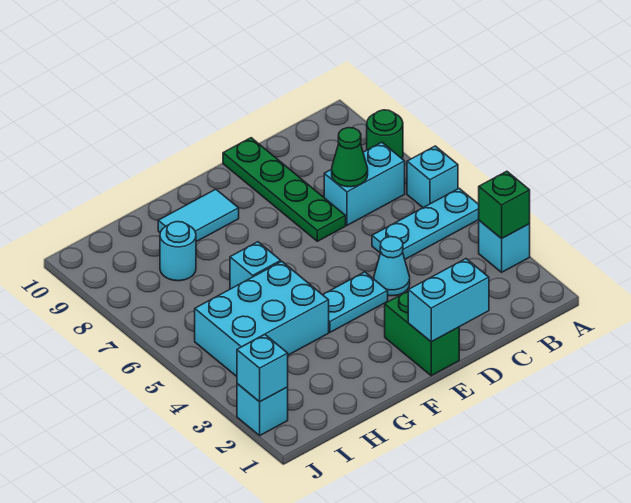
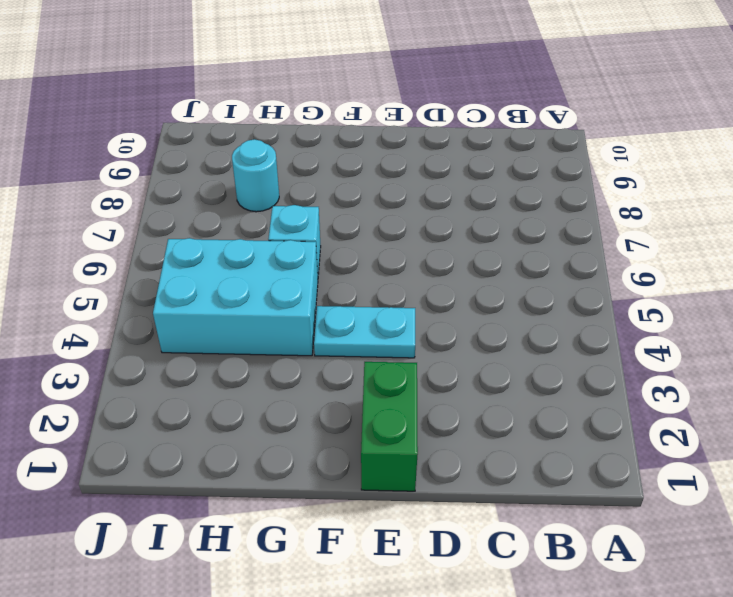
none -> cyan brick A3 level 1
none -> cyan plate A5:C5 level 1
none -> cyan brick A6 level 1

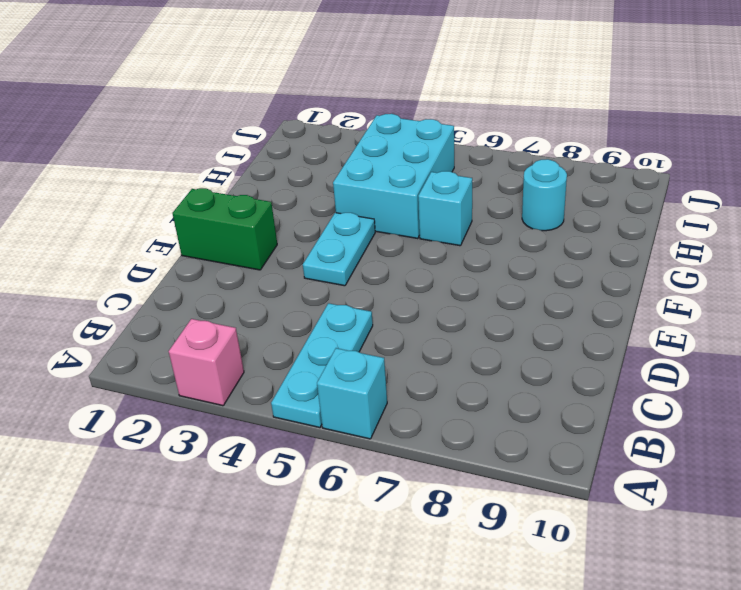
pink brick A3 level 1 -> cyan brick A3 level 1
none -> green round brick A8 level 1
none -> cyan brick B7:C7 level 1
none -> cyan cone D4 level 1

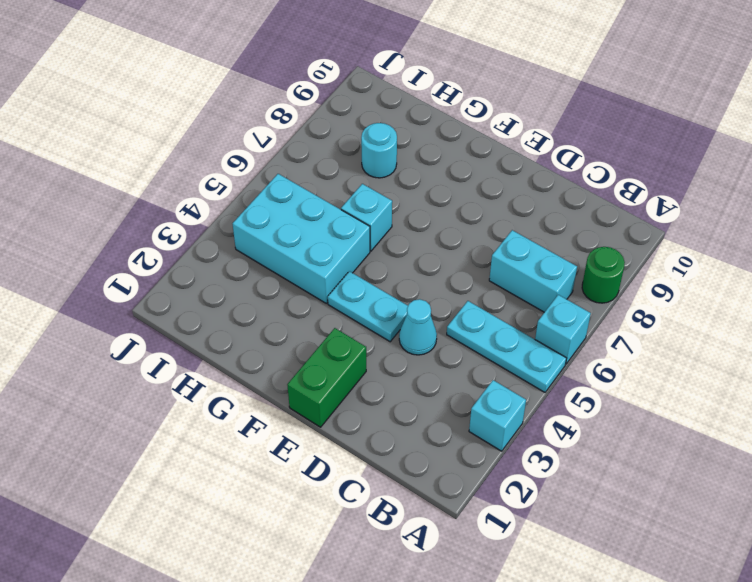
none -> green plate D7:D10 level 1
none -> cyan tile F9:G9 level 1
none -> cyan brick J2 level 1

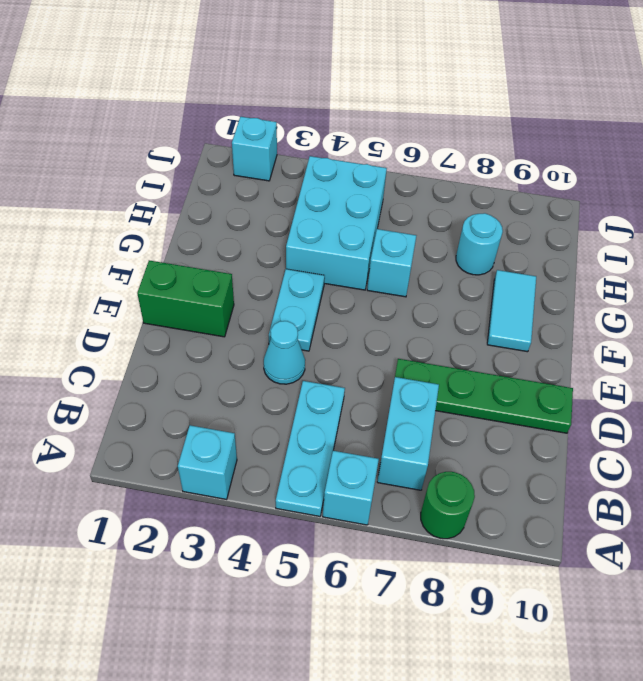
none -> green brick A3 level 2
none -> green cone C7 level 2
none -> cyan brick D1:E1 level 2

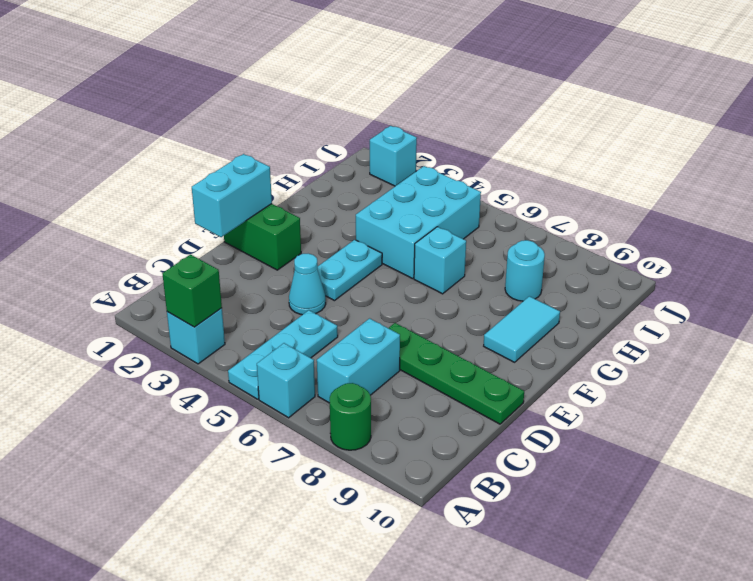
none -> green cone C7 level 2
none -> cyan brick J2 level 2

